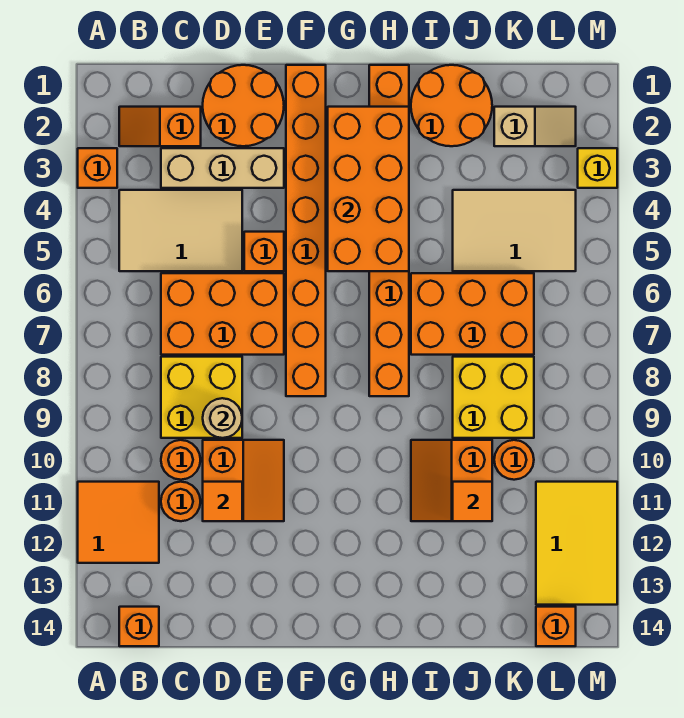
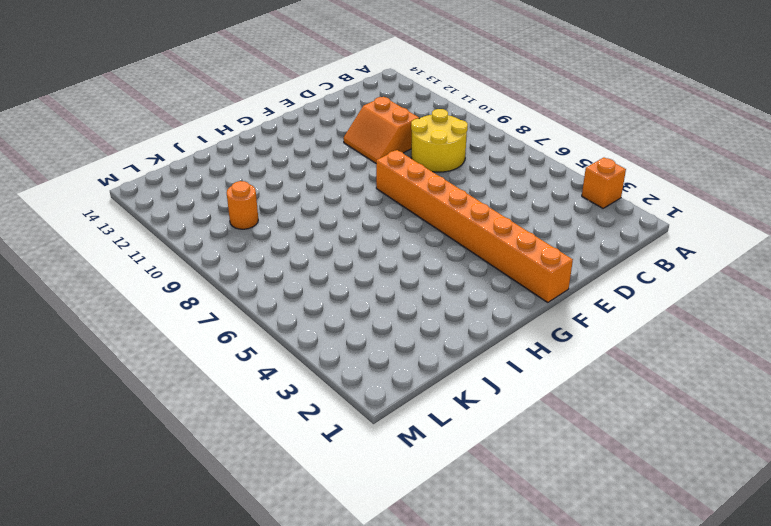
yellow round brick C8:D9 level 1 -> yellow brick C8:D9 level 1
none -> orange tile A11:B12 level 1
none -> orange slope B2:C2 level 1 top C
none -> tan tile B4:D5 level 1

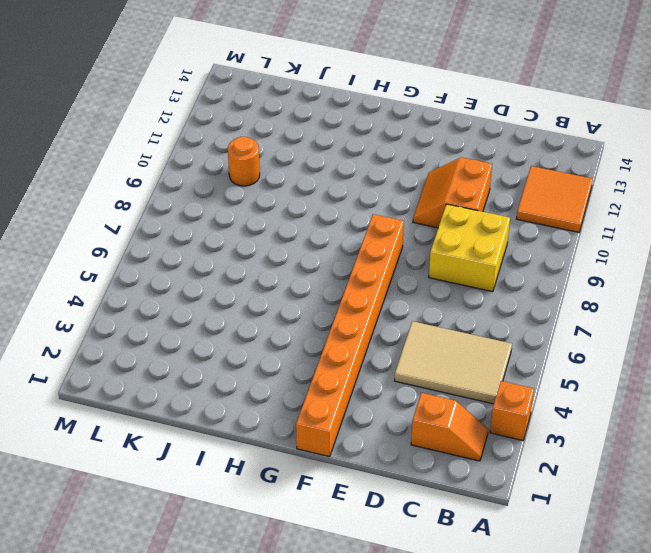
none -> orange brick B14 level 1
none -> tan brick C3:E3 level 1
none -> orange brick C6:E7 level 1

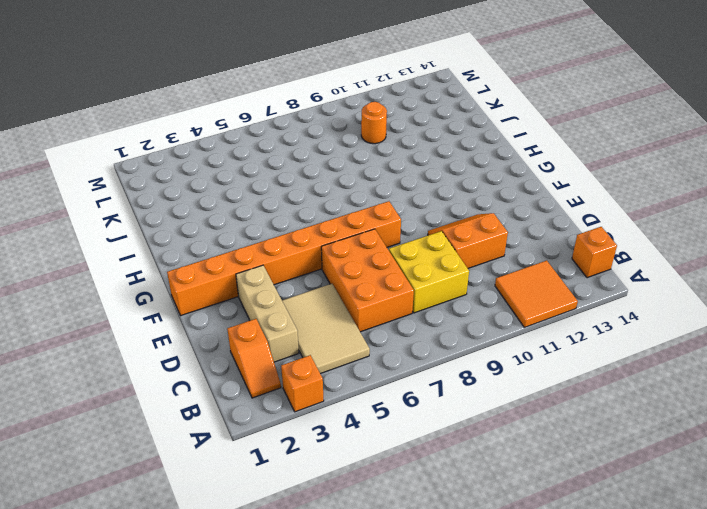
none -> orange round brick C10 level 1
none -> orange round brick C11 level 1
none -> orange round brick D1:E2 level 1

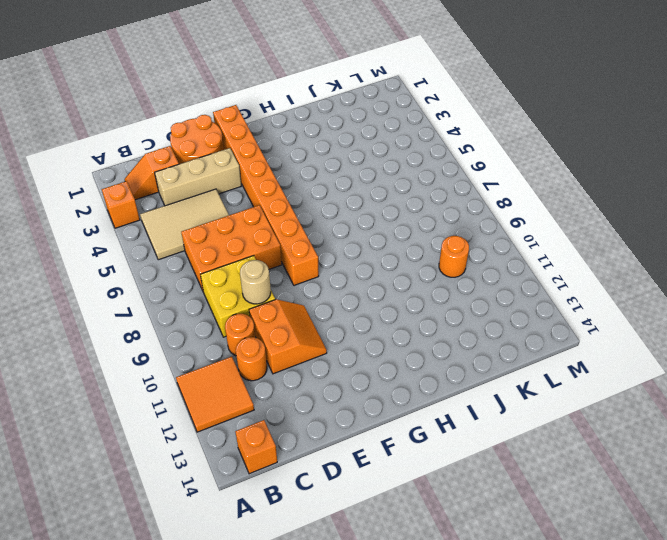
none -> orange brick E5 level 1
none -> orange brick H1:H8 level 1
none -> orange round brick I1:J2 level 1

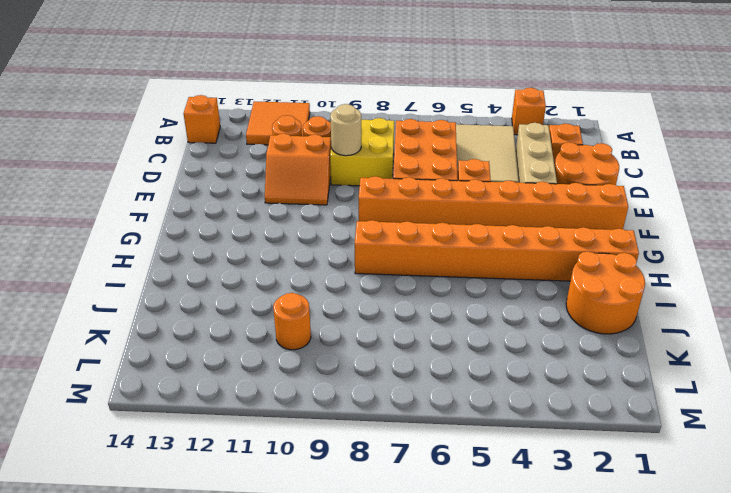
none -> orange brick I6:K7 level 1
none -> orange slope I10:J11 level 1 top J
none -> tan tile J4:L5 level 1

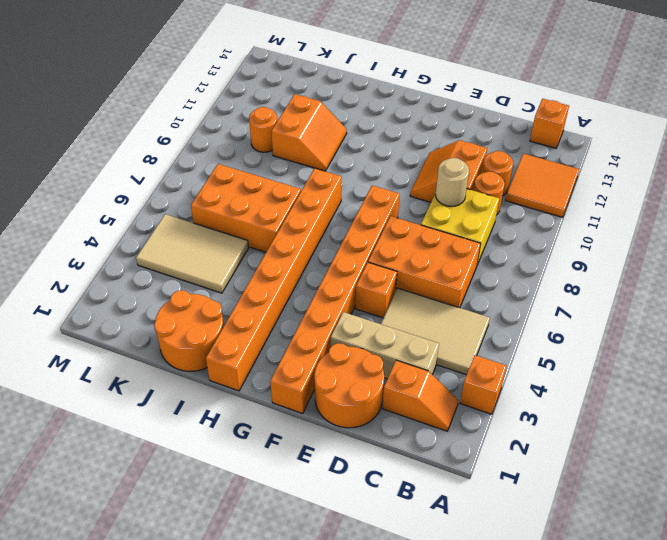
none -> yellow brick J8:K9 level 1
none -> tan slope K2:L2 level 1 top K
none -> yellow tile L11:M13 level 1

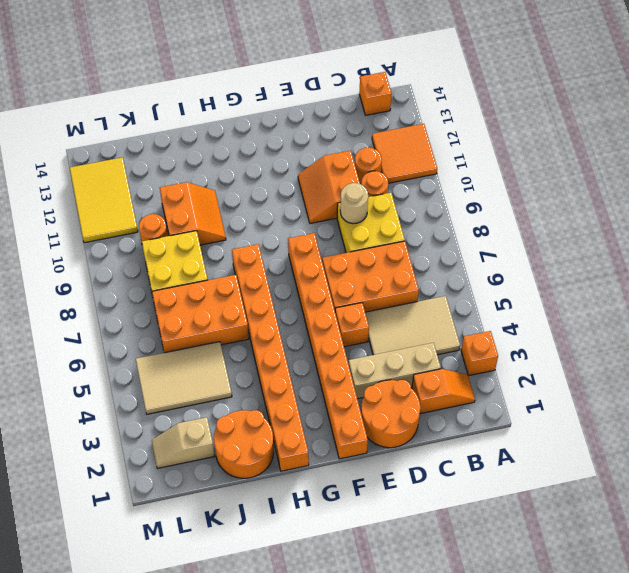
none -> orange brick L14 level 1
none -> yellow brick M3 level 1
none -> orange tile D11 level 2

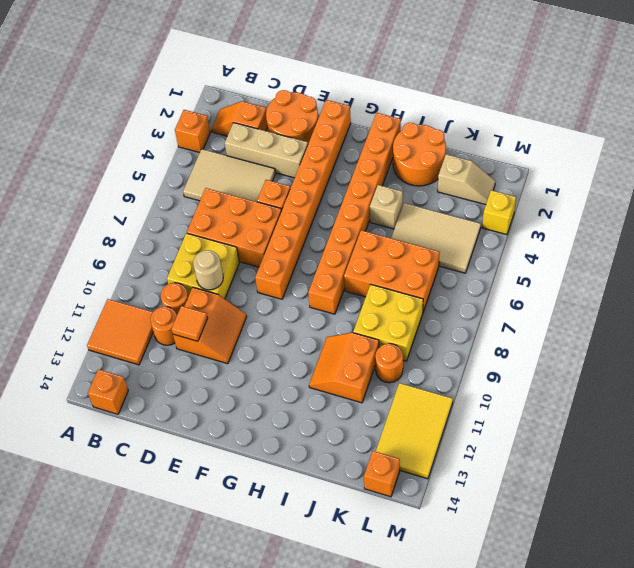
tan brick I4 level 1 -> none
none -> orange brick G2:H5 level 2
none -> orange tile J11 level 2

